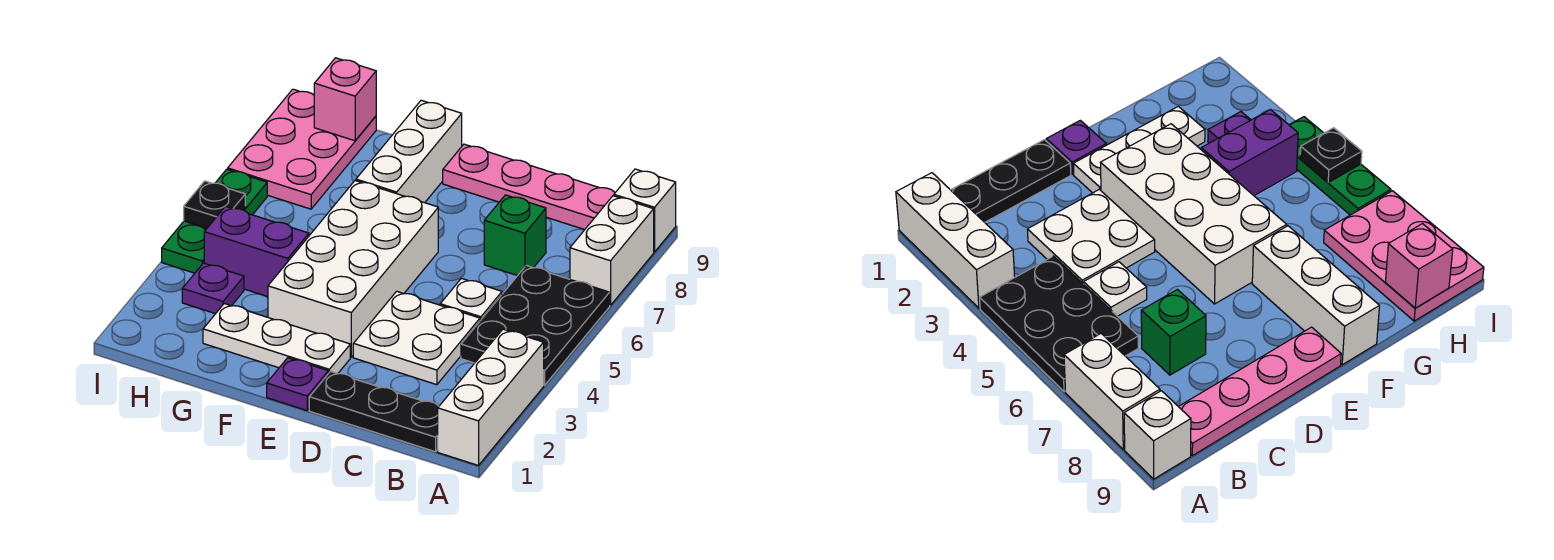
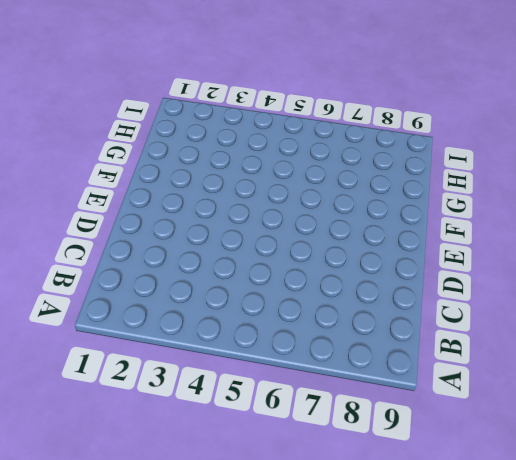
none -> white brick A1:A3 level 1
none -> black plate A4:B6 level 1
none -> white brick A7:A8 level 1

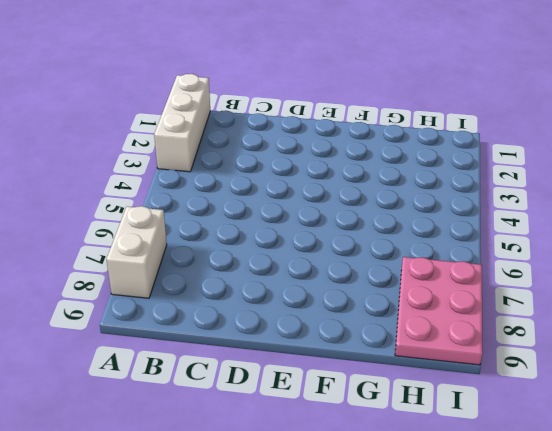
none -> black plate A4:B6 level 1
none -> white brick A9 level 1
none -> black plate B1:D1 level 1

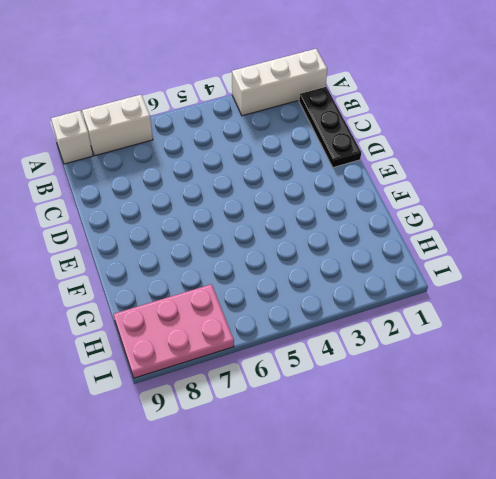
none -> black plate A4:B6 level 1
none -> pink plate B9:E9 level 1
none -> white plate C3:D4 level 1

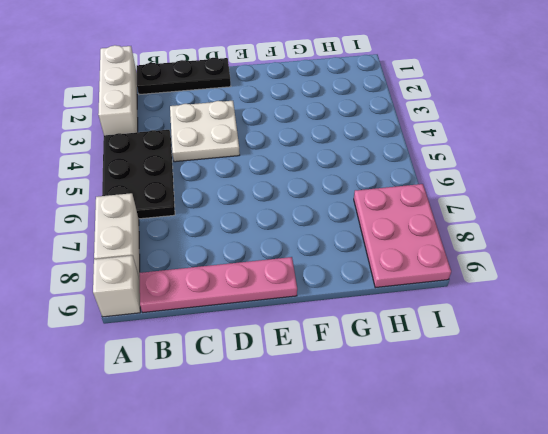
none -> white plate C5 level 1
none -> green brick C7 level 1
none -> purple plate E1 level 1

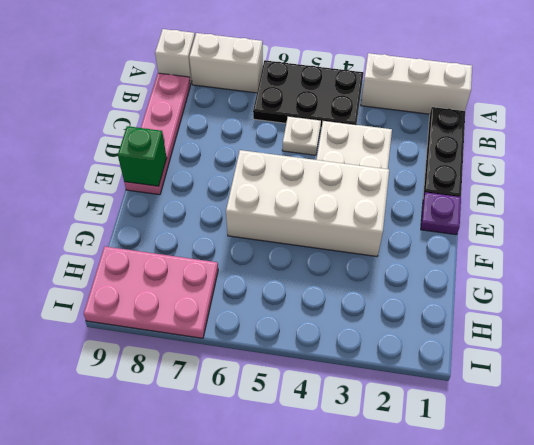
green brick E9 level 2 -> green brick C7 level 1
none -> white plate E2:G2 level 1
none -> white brick F7:F9 level 1
none -> purple brick G4:H4 level 1

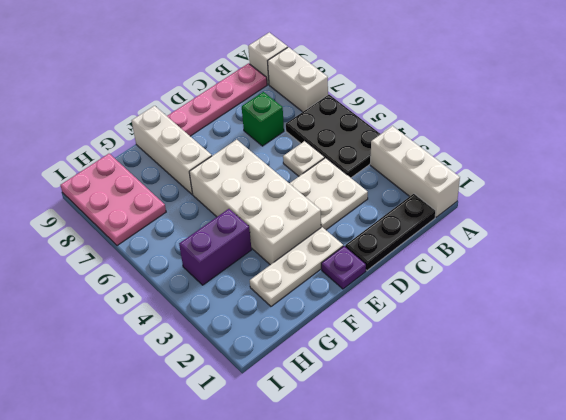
none -> purple plate H3 level 1
none -> green plate I4:I6 level 1
none -> pink brick H9 level 2

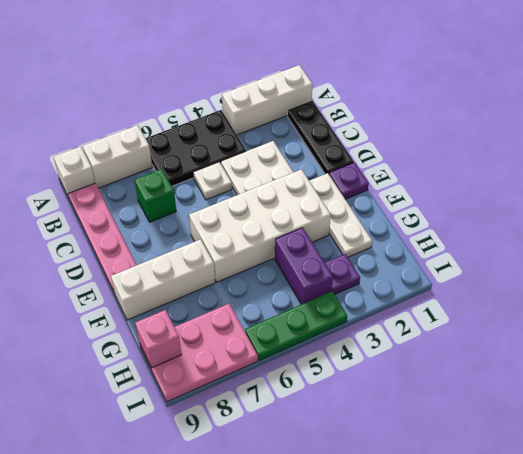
none -> black plate I5 level 2

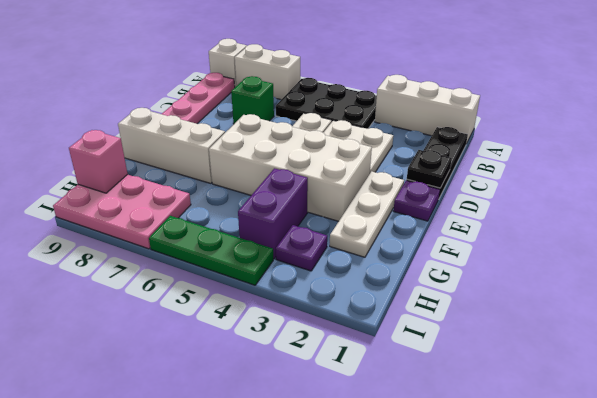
black plate D1 level 2 -> black plate I5 level 2

